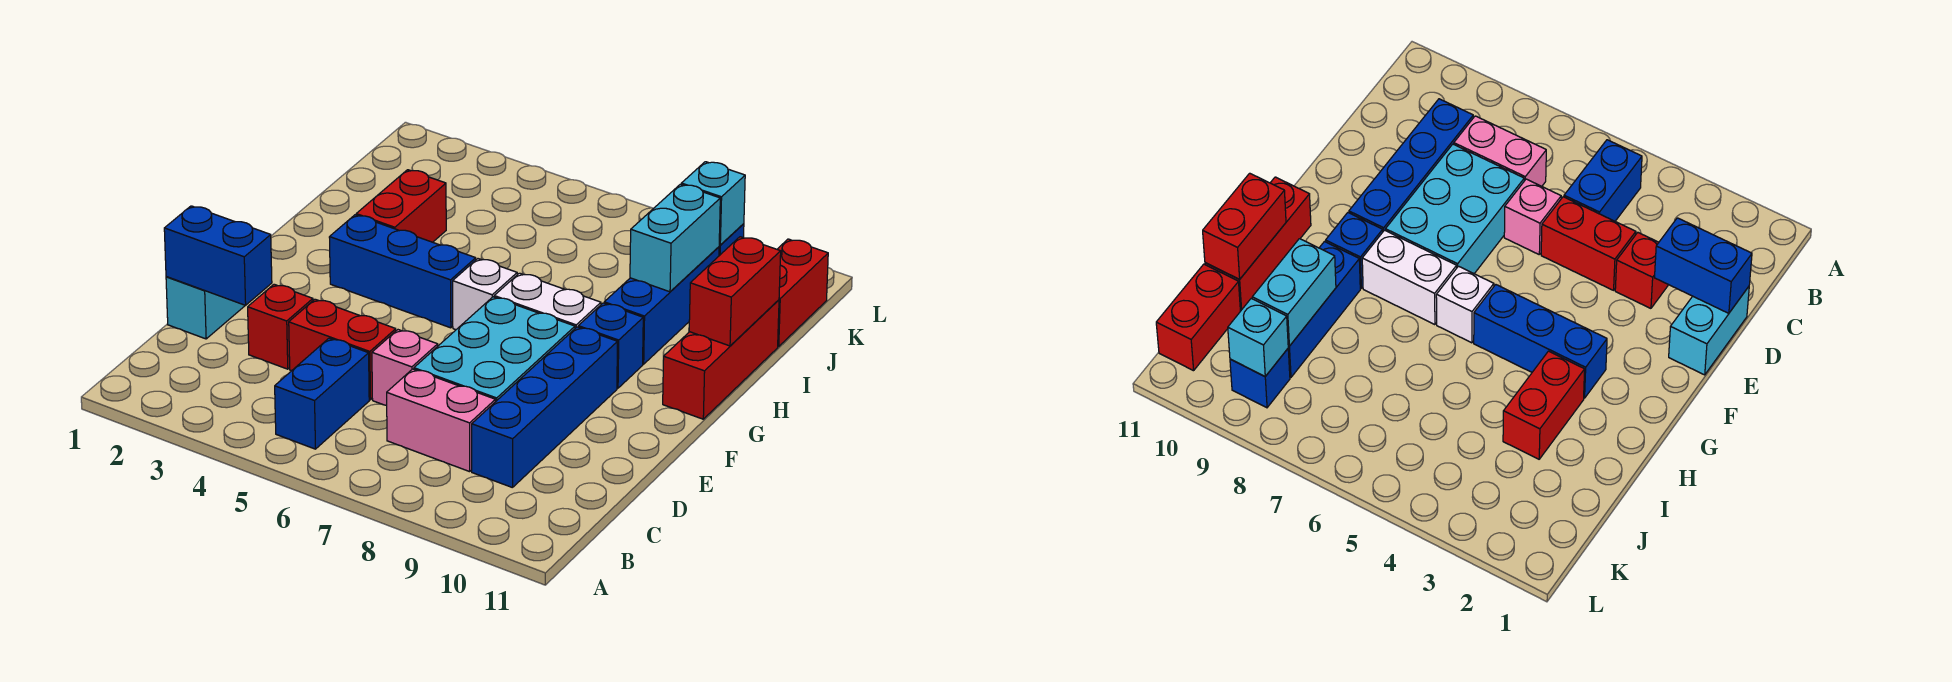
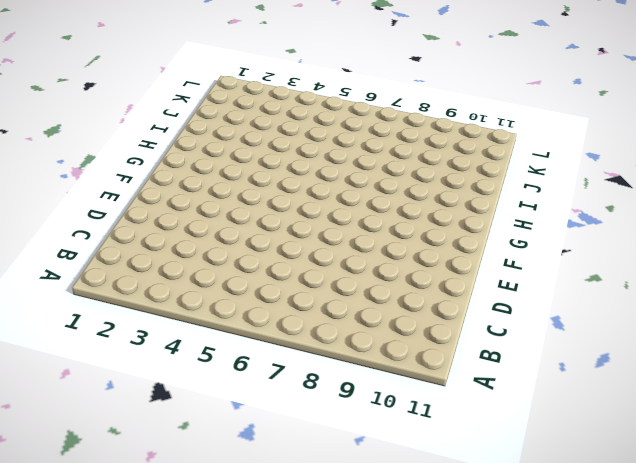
none -> blue brick B5:C5 level 1
none -> pink brick C7:C8 level 1
none -> blue brick C9:F9 level 1

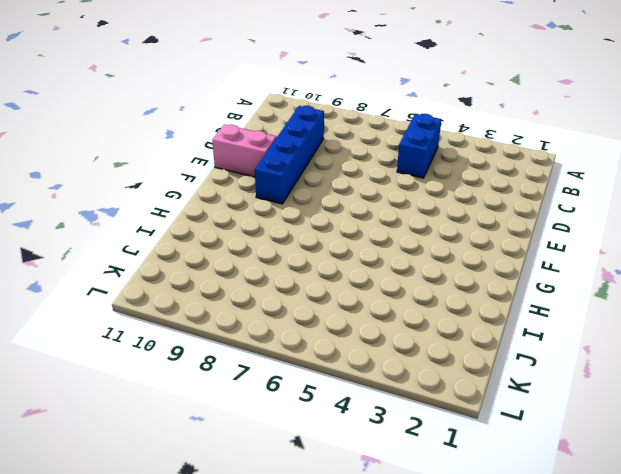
pink brick E10:E11 level 1 -> pink brick C7:C8 level 1
none -> cyan brick D1:E1 level 1
none -> red brick D3 level 1
none -> red brick D4:D5 level 1

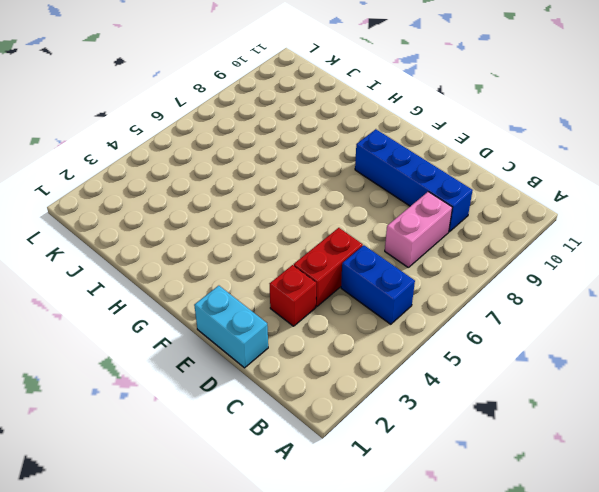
none -> pink brick D6 level 1
none -> cyan brick D7:F8 level 1
none -> blue brick G3:G5 level 1

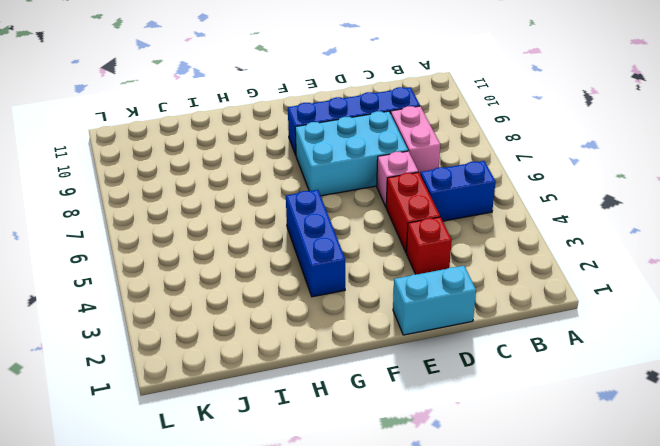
none -> white brick G6 level 1
none -> white brick G7:G8 level 1
none -> blue brick G9 level 1

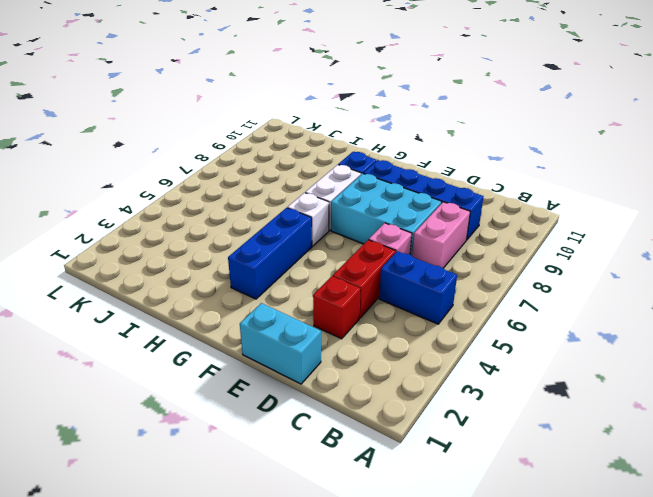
none -> red brick G11:I11 level 1
none -> red brick H3:I3 level 1
none -> blue brick H9:J9 level 1

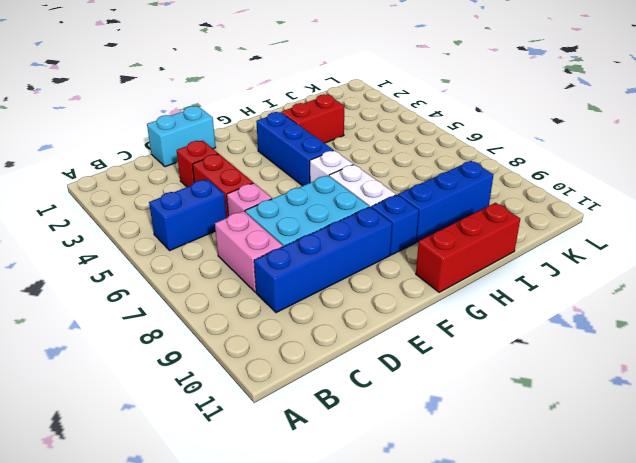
none -> red brick J11:K11 level 1
none -> blue brick K9 level 1
none -> blue brick D1:D2 level 2

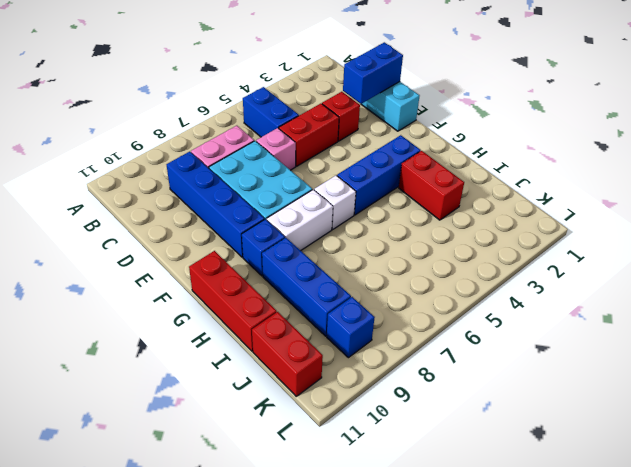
none -> red brick H11:I11 level 2
none -> cyan brick I9:J9 level 2
none -> cyan brick K9 level 2

